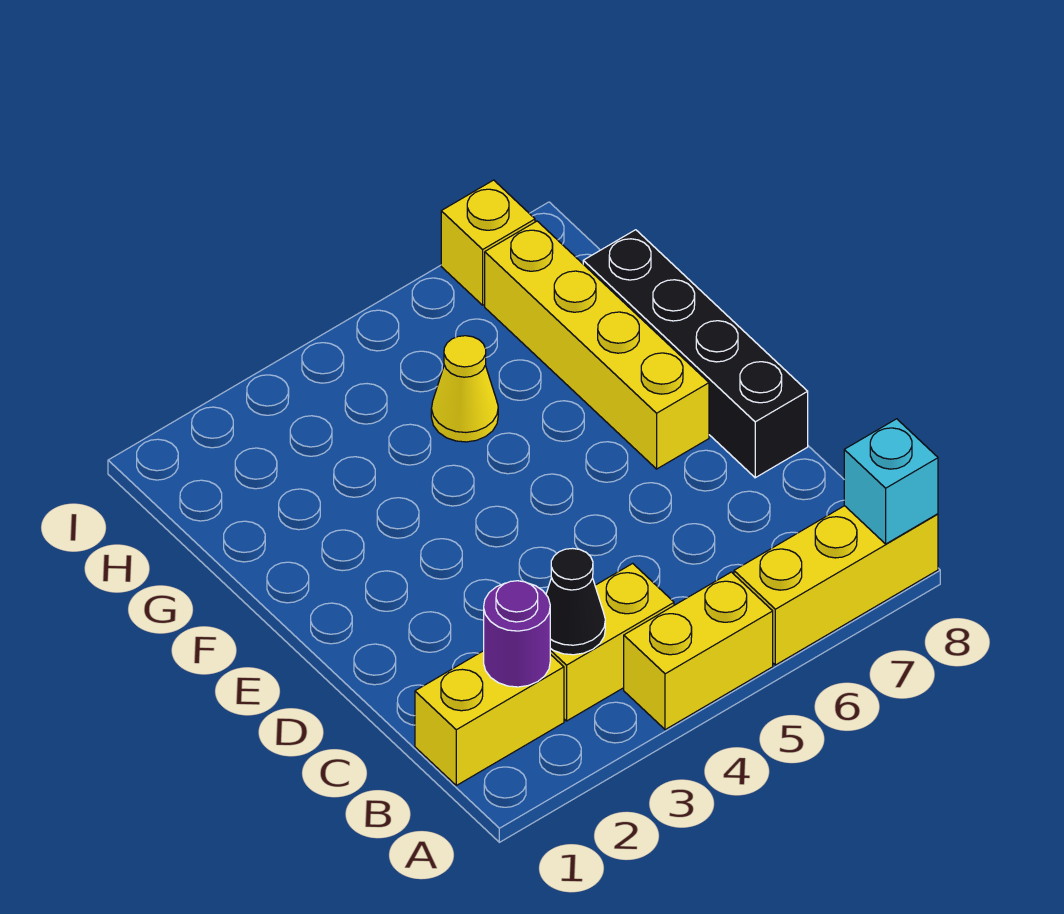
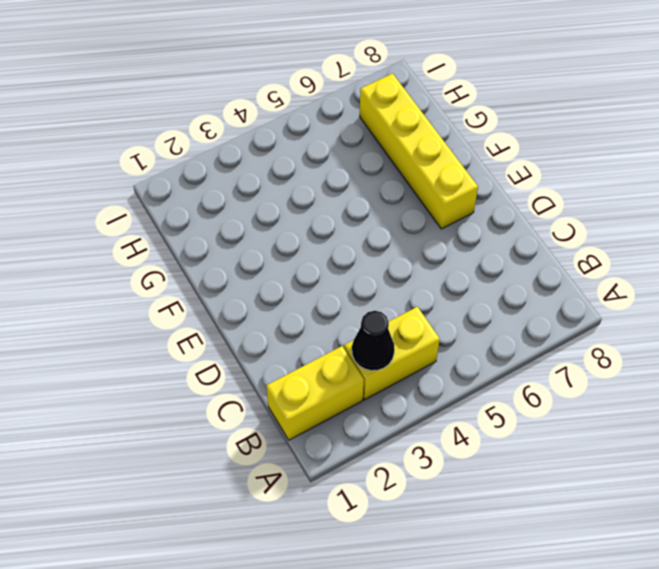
none -> yellow brick A4:A5 level 1
none -> yellow brick A6:A8 level 1

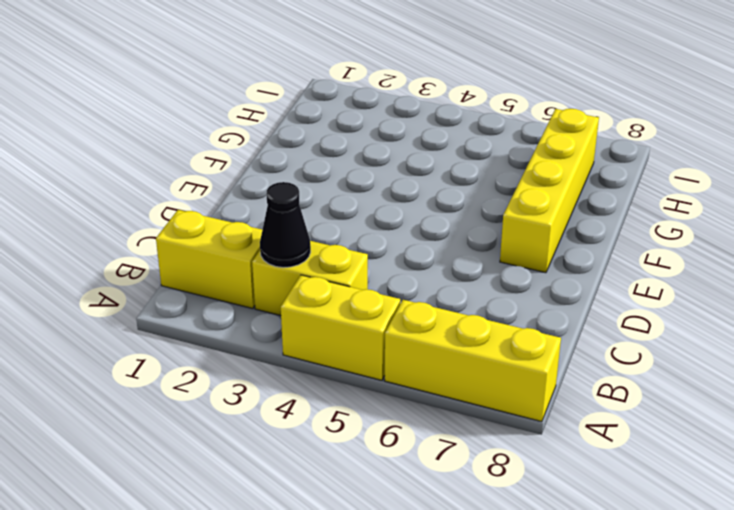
none -> black brick D8:G8 level 1
none -> yellow cone G5 level 1

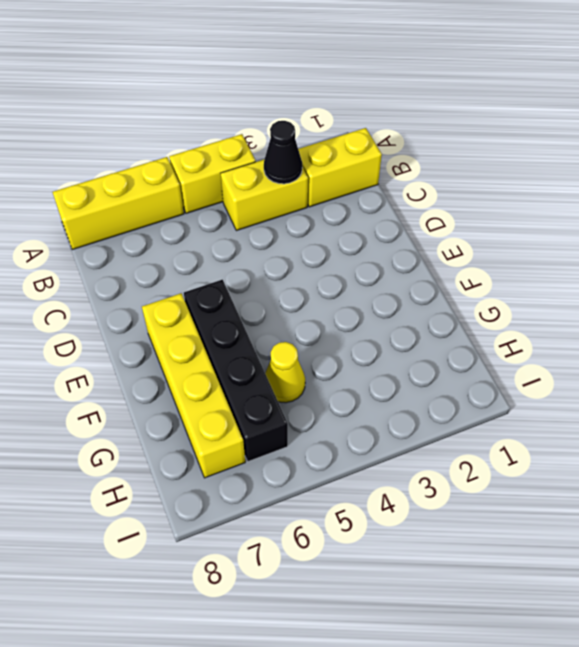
black brick E6:H6 level 1 -> black brick D8:G8 level 1
none -> yellow brick I7 level 1
none -> cyan brick A8 level 2

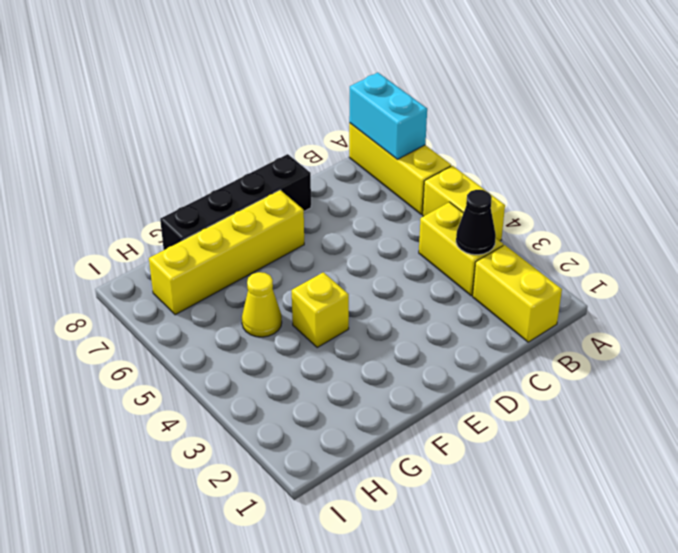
cyan brick A7:A8 level 2 -> cyan brick A8 level 2
yellow brick F4 level 1 -> yellow brick I7 level 1
none -> purple round brick B2 level 2

